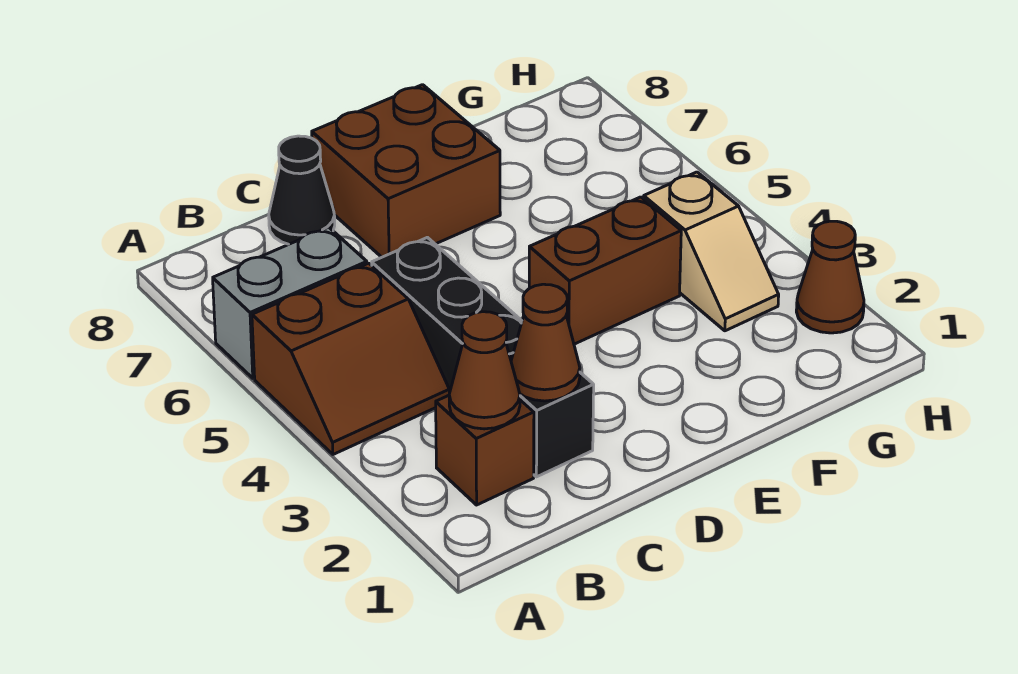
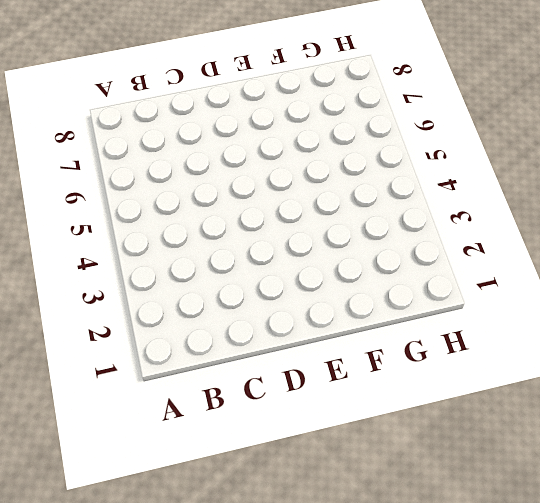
none -> brown slope A4:B5 level 1 top 5
none -> grey brick A6:B6 level 1

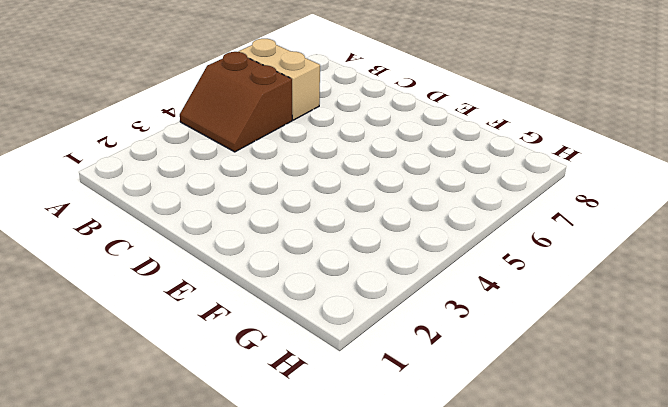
tan brick A6:B6 level 1 -> grey brick A6:B6 level 1
none -> brown brick B2 level 1
none -> black brick C2:C5 level 1

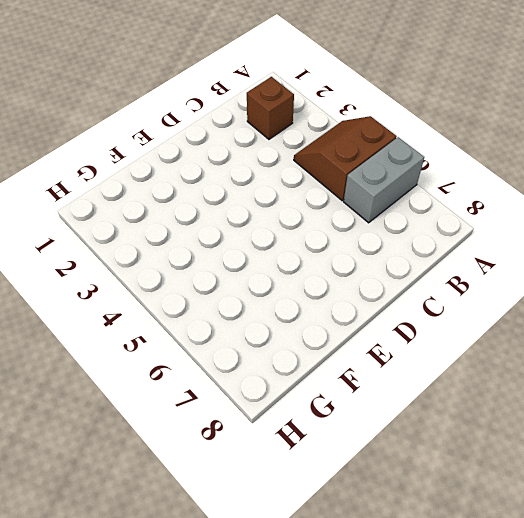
none -> black brick C2:C5 level 1
none -> black cone C8 level 1

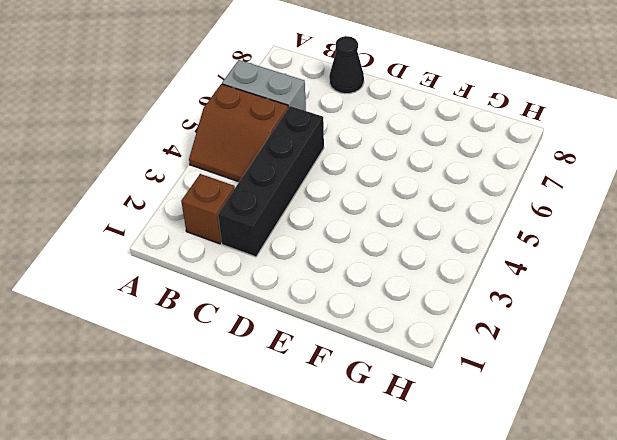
none -> brown brick D7:E8 level 1
none -> brown brick E4:F4 level 1

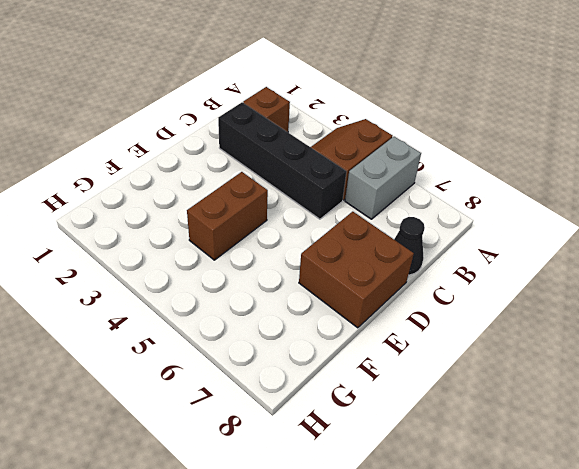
none -> tan slope G3:G4 level 1 top 4
none -> brown cone H2 level 1

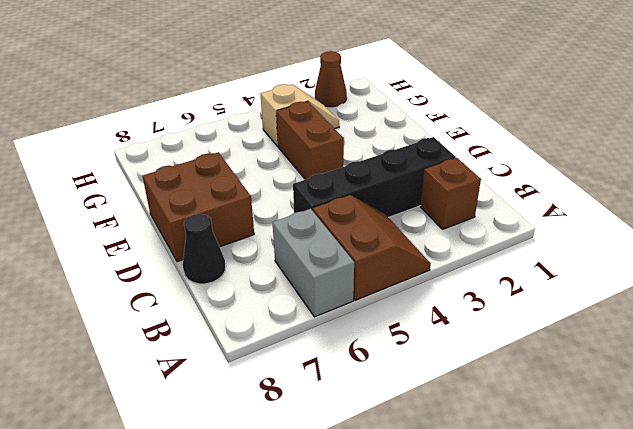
none -> brown cone B2 level 2
none -> brown cone C2 level 2

